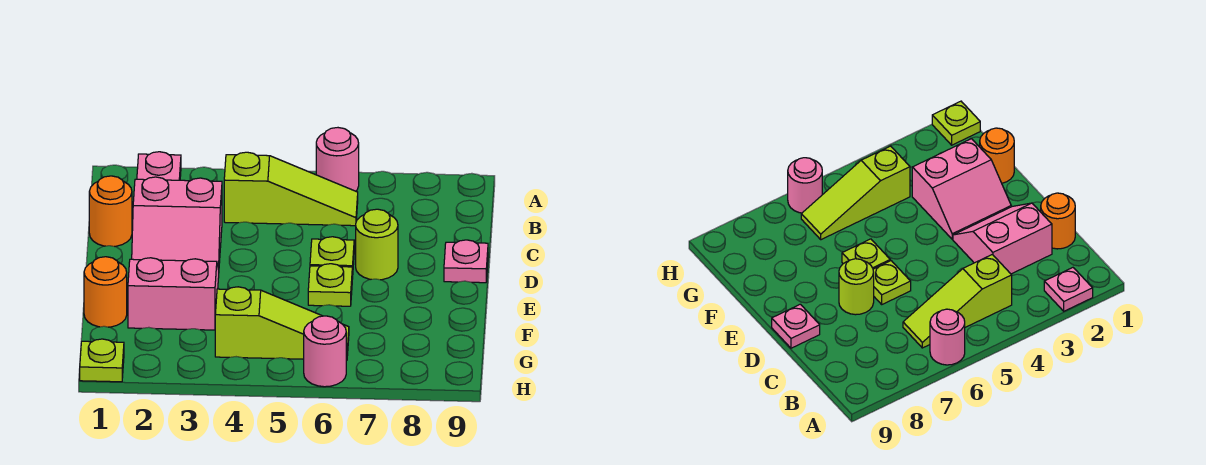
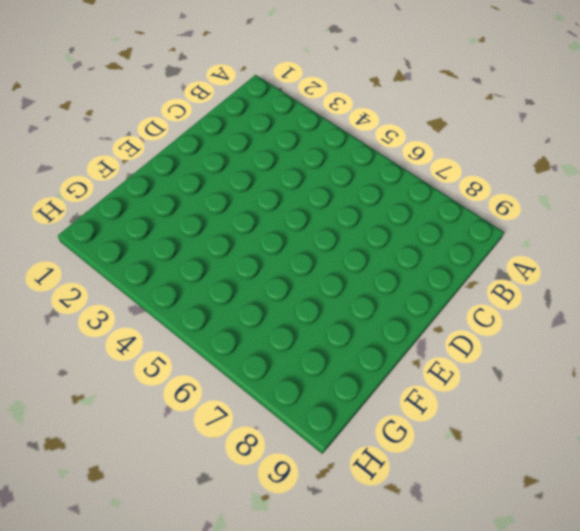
none -> pink plate A2 level 1
none -> pink round brick A6 level 1
none -> lime slope B4:B6 level 1 top 4

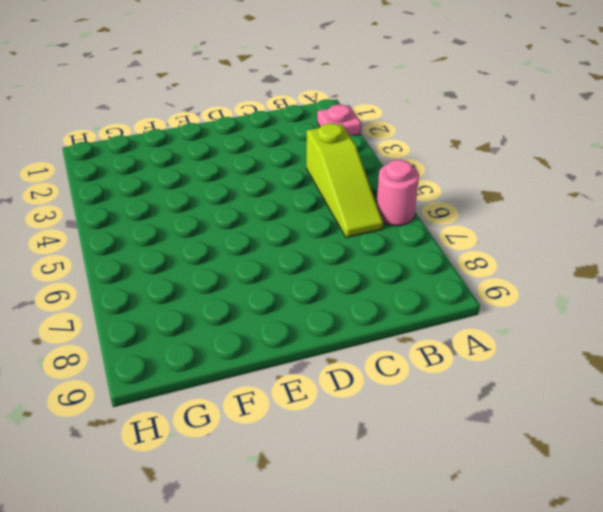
none -> orange round brick C1 level 1
none -> pink slope C2:D3 level 1 top C
none -> lime plate D6 level 1

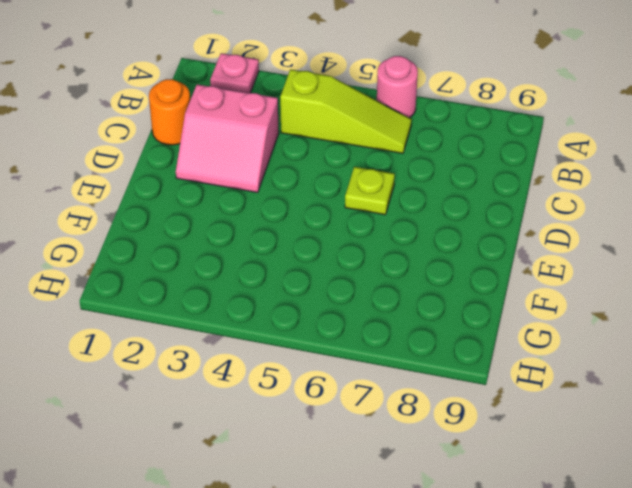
none -> lime round brick D7 level 1
none -> pink plate D9 level 1
none -> pink slope E2:F3 level 1 top F

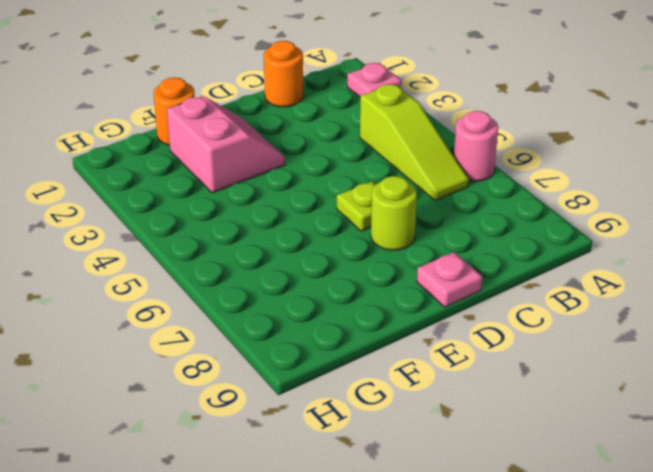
none -> pink slope C2:D3 level 1 top C
none -> lime plate E6 level 1
none -> lime slope G4:G6 level 1 top 4

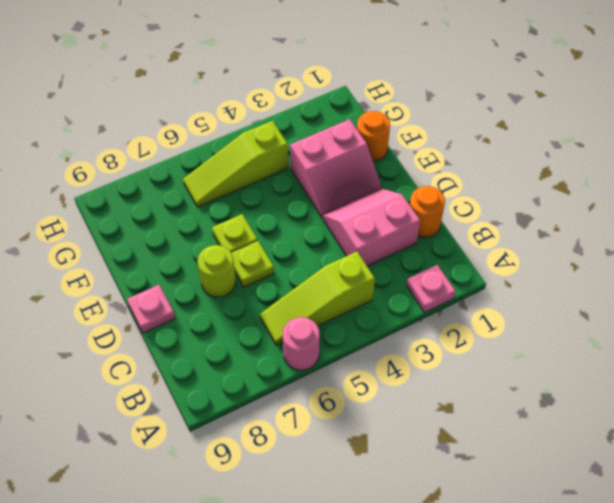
none -> lime plate H1 level 1
none -> pink round brick H6 level 1

